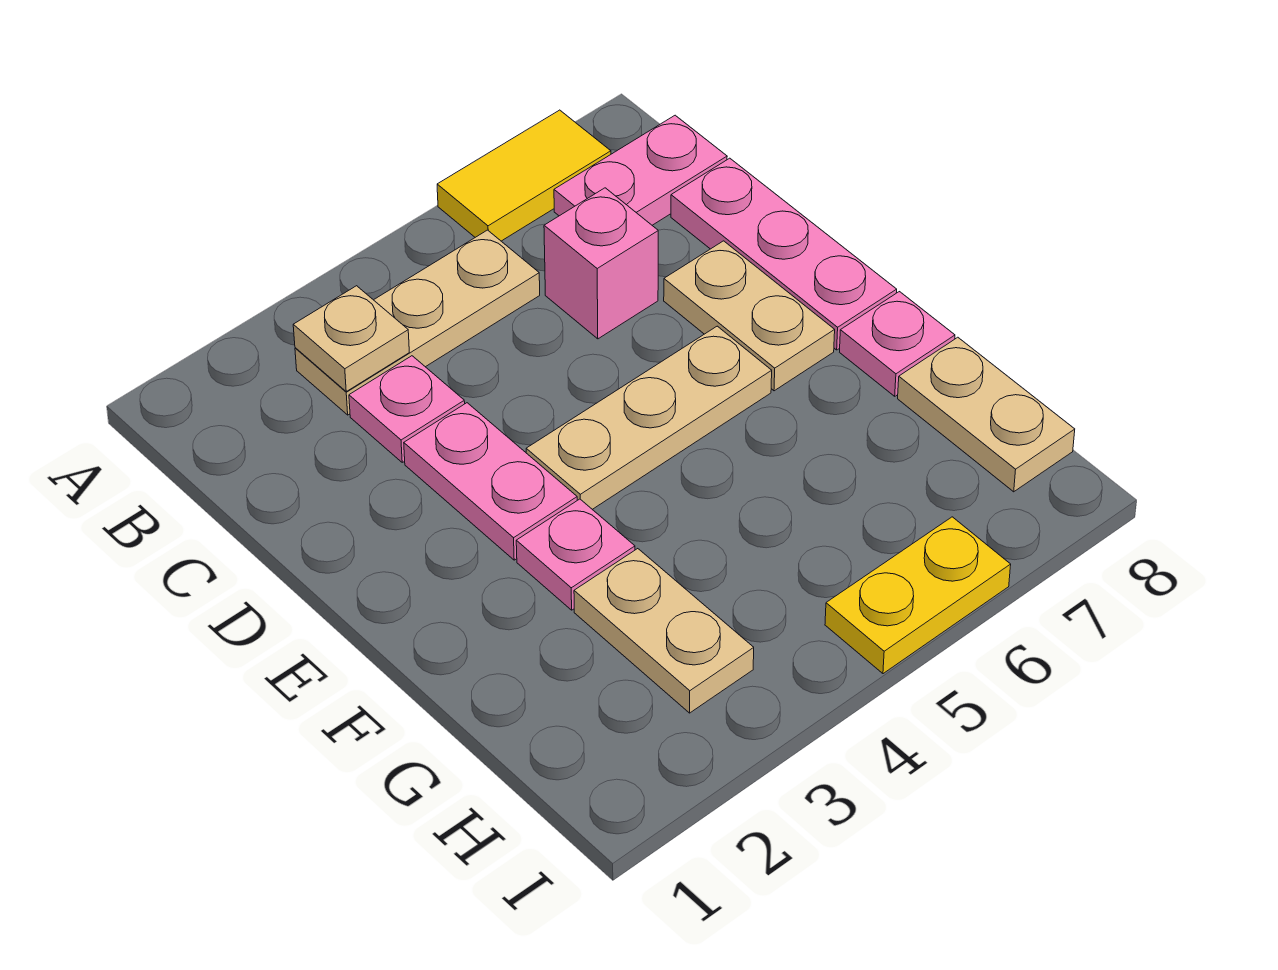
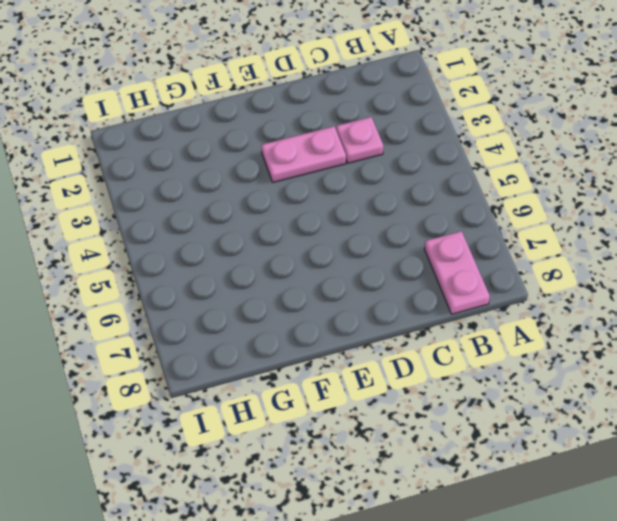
none -> yellow tile A6:A7 level 1
none -> tan plate B3:B5 level 1
none -> pink brick C6 level 1

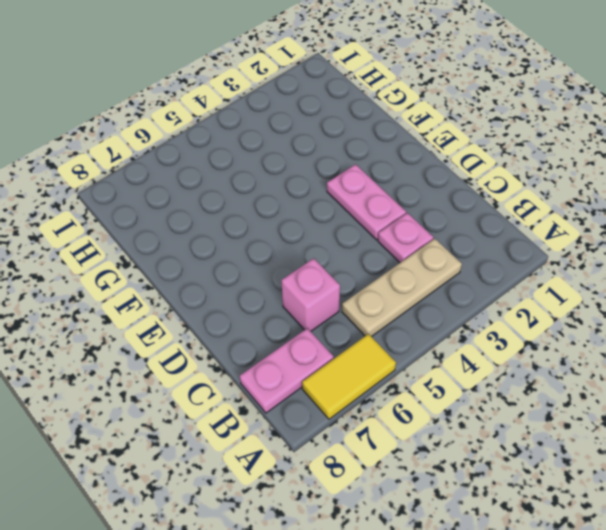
none -> pink plate C8:E8 level 1
none -> tan plate D7:E7 level 1
none -> tan plate E4:E6 level 1

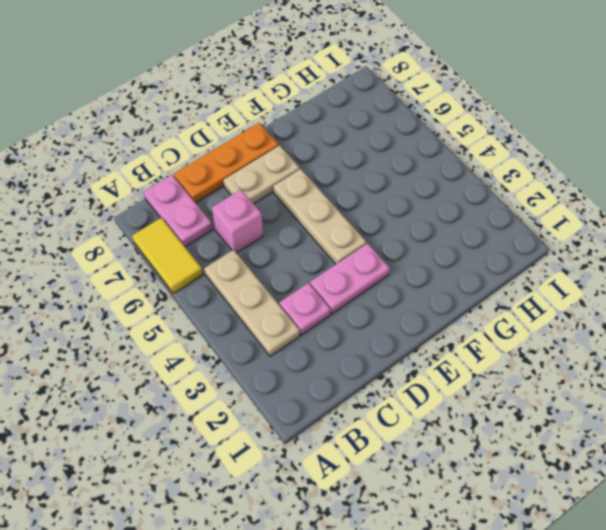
orange plate C8:E8 level 1 -> pink plate C8:E8 level 1
none -> pink plate F3 level 1
none -> pink plate F8 level 1
none -> tan plate G3:H3 level 1

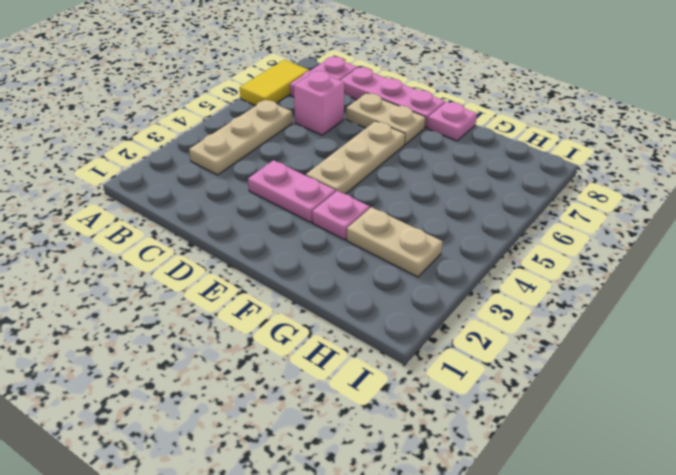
none -> pink plate C3 level 1
none -> tan plate G8:H8 level 1
none -> yellow plate I5:I6 level 1

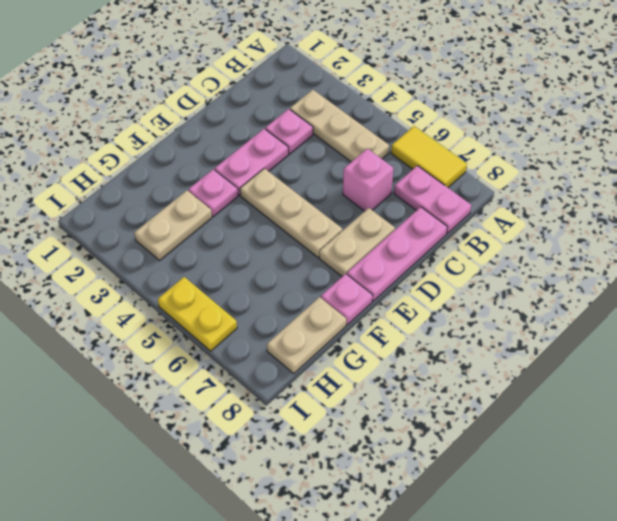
none -> tan plate B3 level 2

